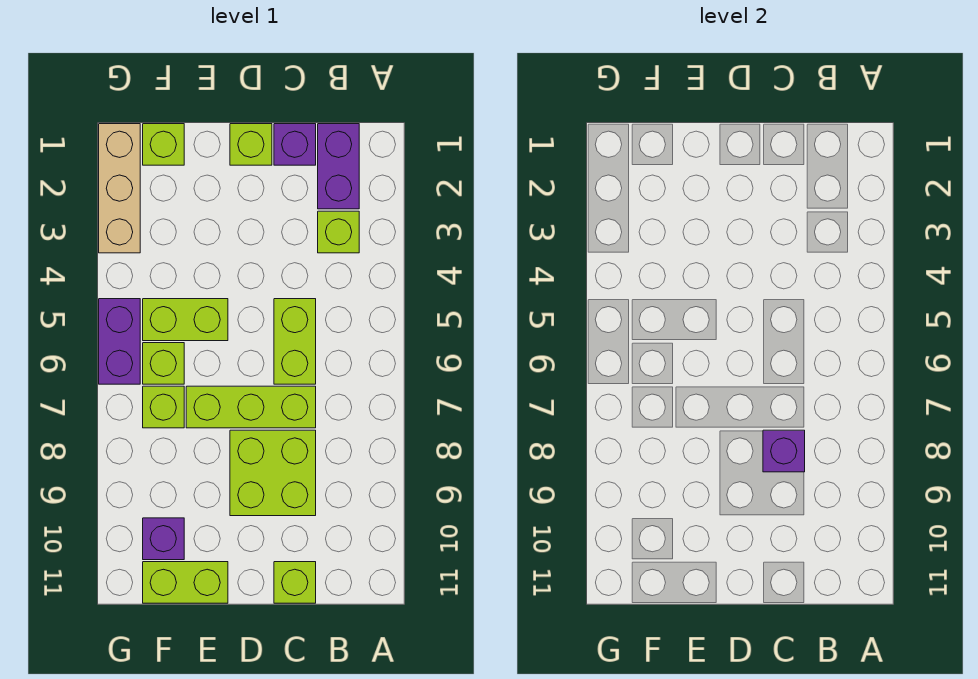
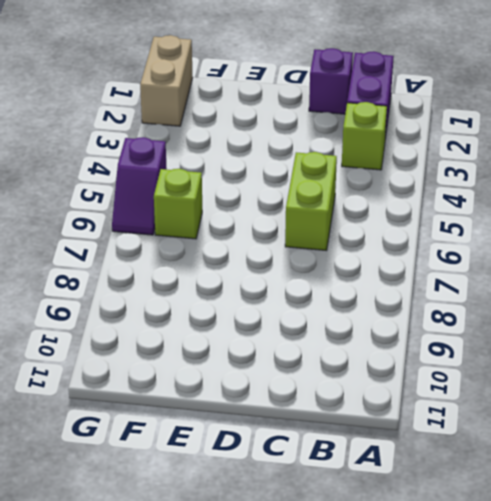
tan brick G1:G2 level 1 -> tan brick G1:G3 level 1
purple slope G5:G6 level 1 top 5 -> purple brick G5:G6 level 1
none -> lime brick C7:E7 level 1
none -> lime brick C8:D9 level 1
none -> lime brick C11 level 1

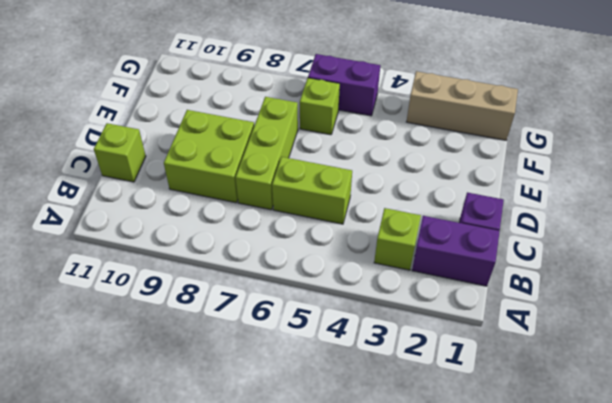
none -> lime brick D1 level 1
none -> lime brick E5:F5 level 1
none -> lime brick E11:F11 level 1

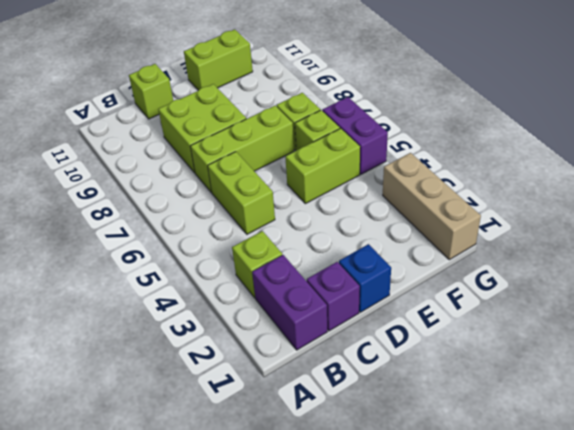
blue brick D1 level 1 -> lime brick D1 level 1
none -> lime brick F1 level 1
none -> purple brick F10 level 1
none -> purple brick C8 level 2

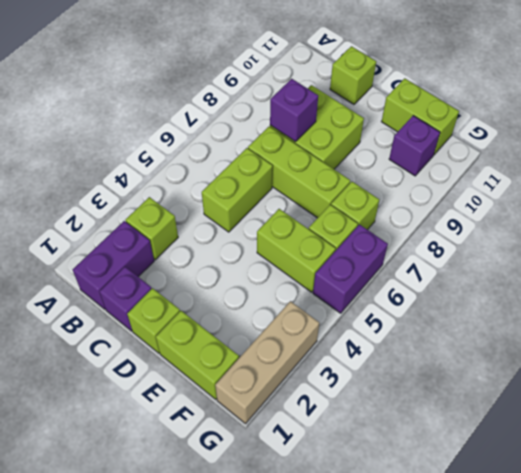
lime brick E1:F1 level 1 -> lime brick F1 level 1

